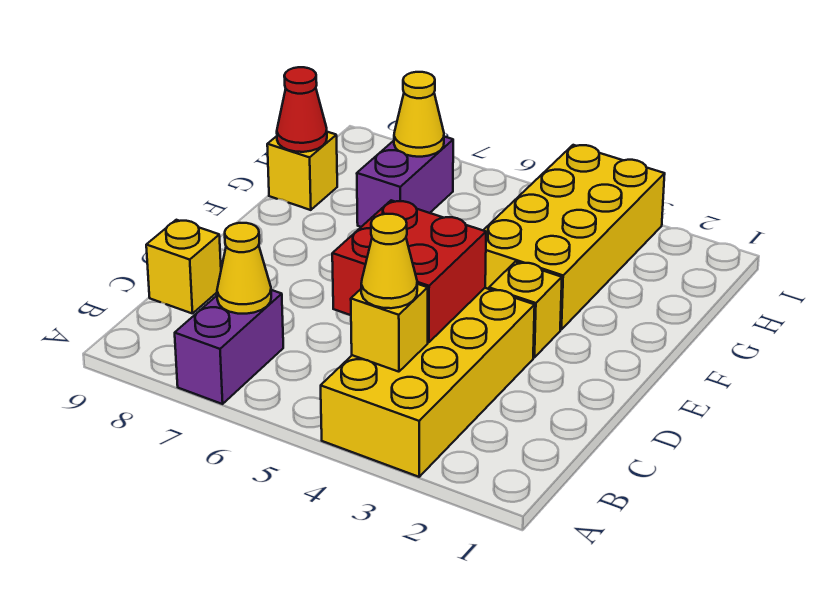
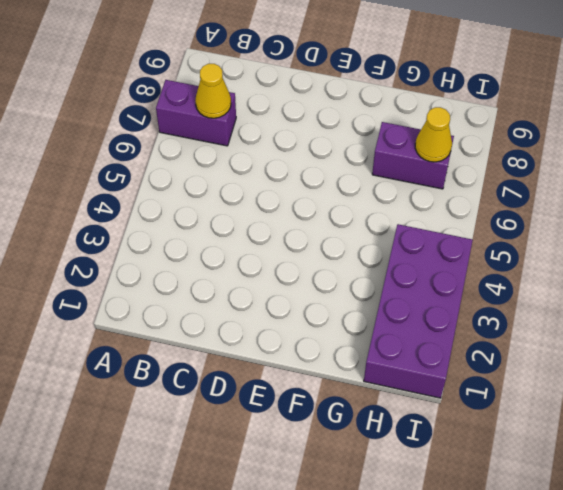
purple brick H1:I4 level 1 -> yellow brick F3:I4 level 1
none -> yellow brick A3:D4 level 1
none -> yellow brick C9 level 1
none -> yellow brick E3 level 1

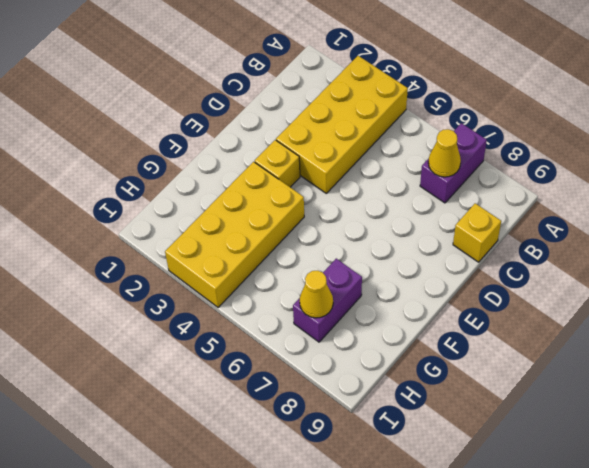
none -> yellow brick G9 level 1
none -> yellow brick B4 level 2
none -> red brick C4:D5 level 2

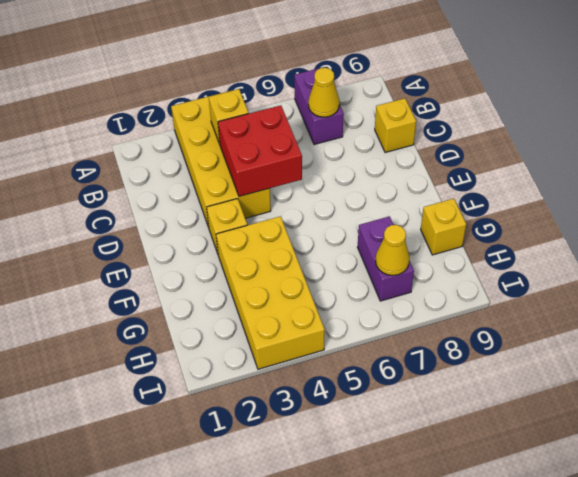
none -> red cone G9 level 2
none -> yellow cone B4 level 3

